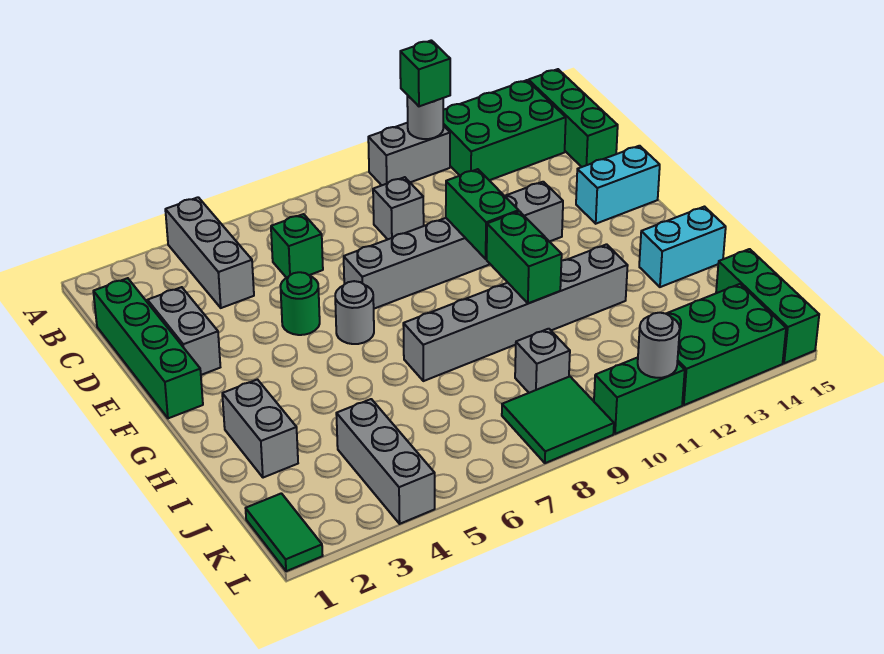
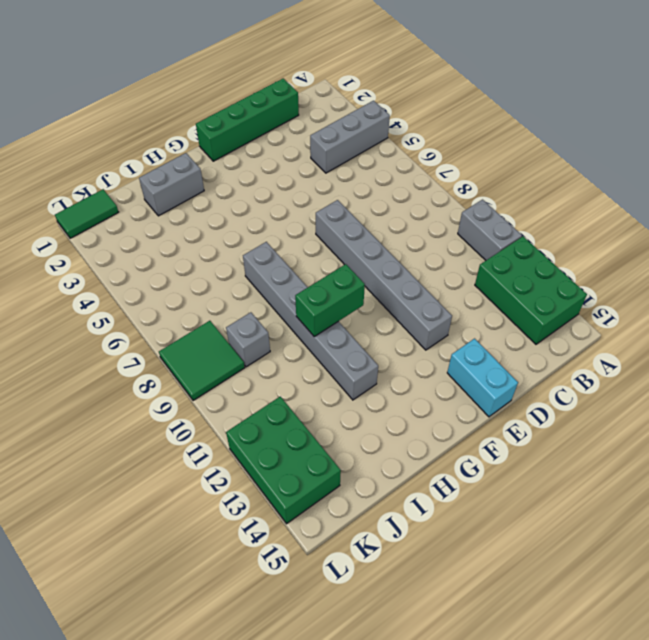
none -> green brick A15:C15 level 1
none -> green brick C6 level 1
none -> grey brick C9 level 1

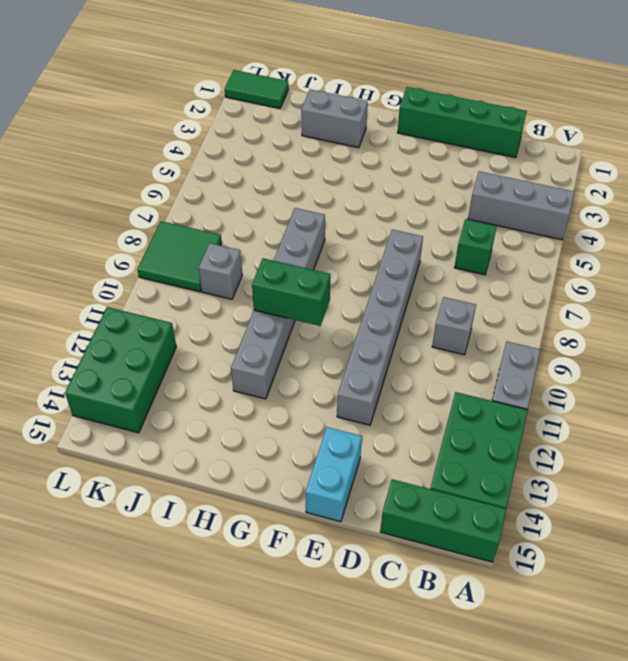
none -> grey brick D2:E2 level 1
none -> green round brick E5 level 1
none -> grey round brick F6 level 1

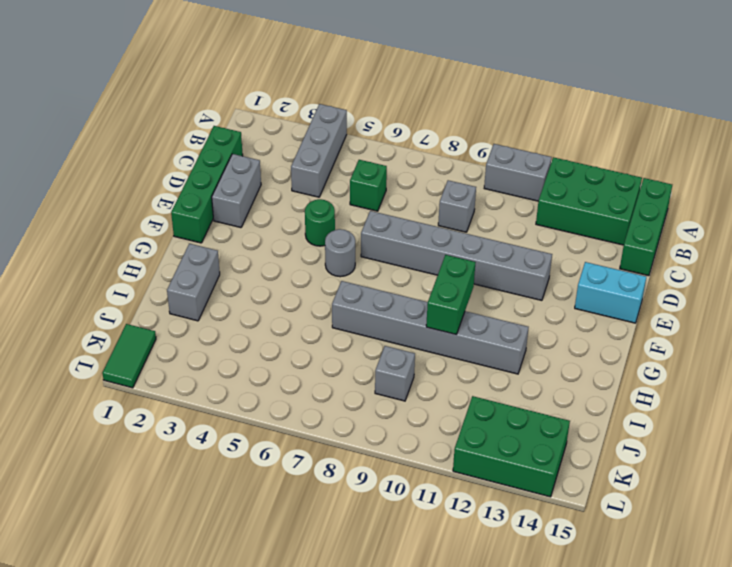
none -> cyan brick H14:H15 level 1
none -> grey brick J4:L4 level 1
none -> green brick J15:L15 level 1

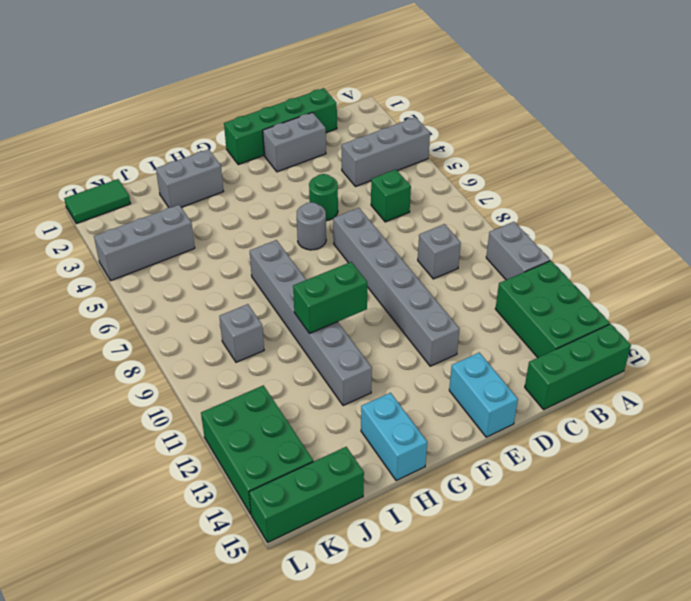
none -> green tile K8:L9 level 1
none -> green brick L10:L11 level 1
none -> grey round brick A11 level 2

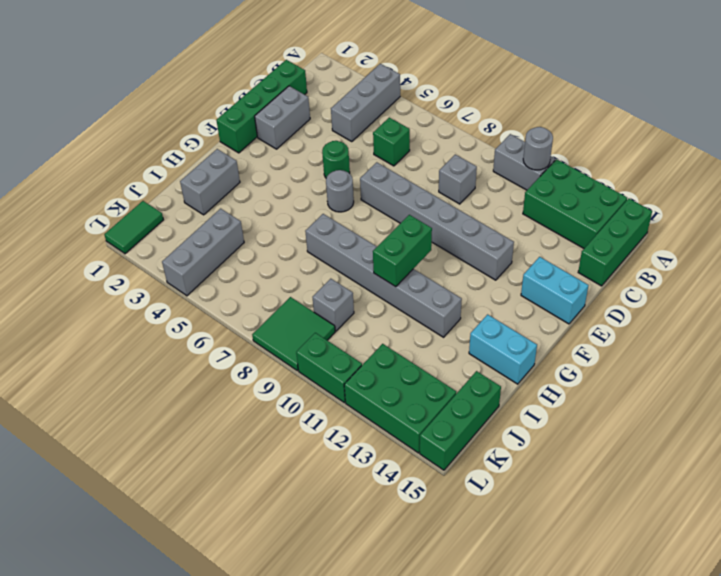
none -> green brick E10:F10 level 2
none -> grey round brick L11 level 2
none -> green brick A11 level 3

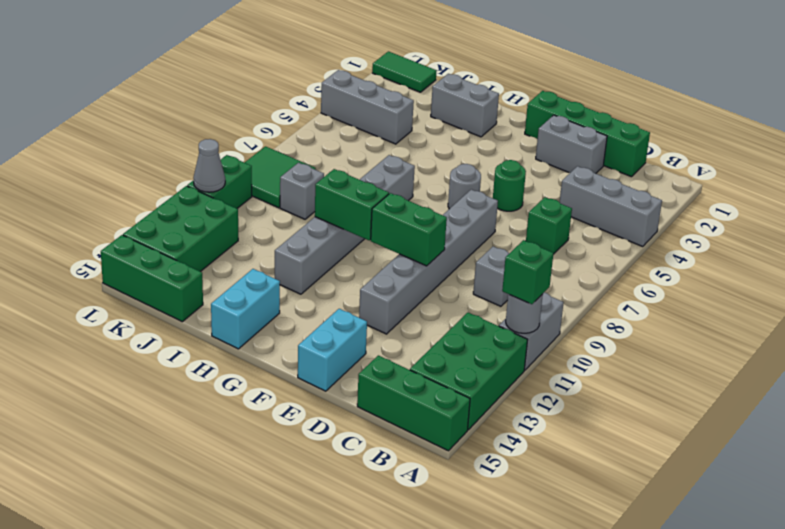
grey cone L11 level 2 -> grey round brick L11 level 2

